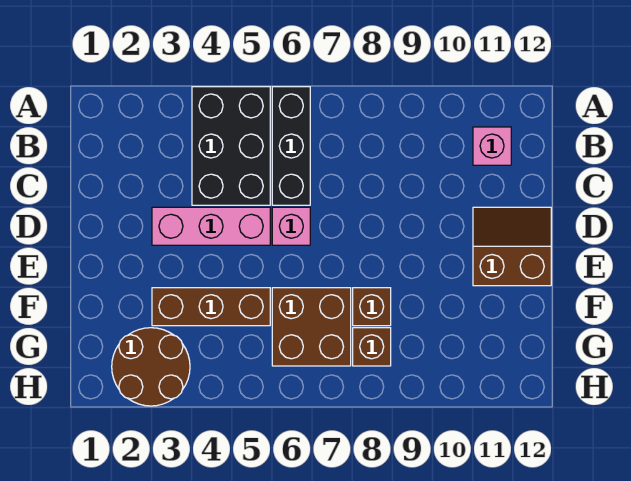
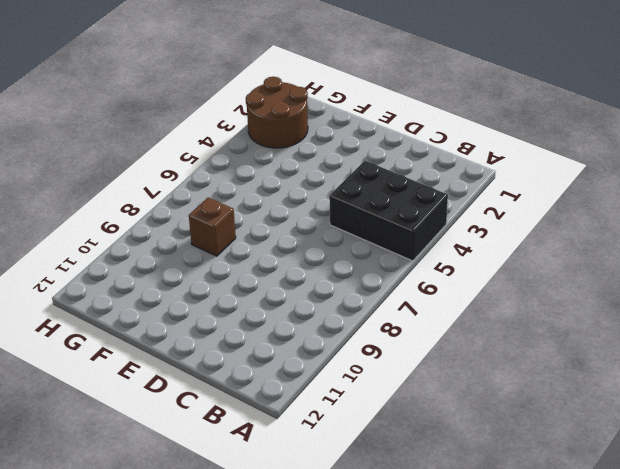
none -> black brick A6:C6 level 1
none -> pink brick B11 level 1

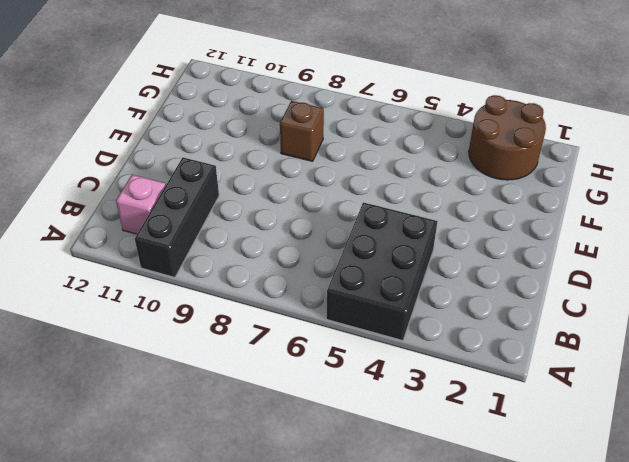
black brick A10:C10 level 1 -> black brick A6:C6 level 1
none -> pink brick D3:D5 level 1
none -> pink brick D6 level 1

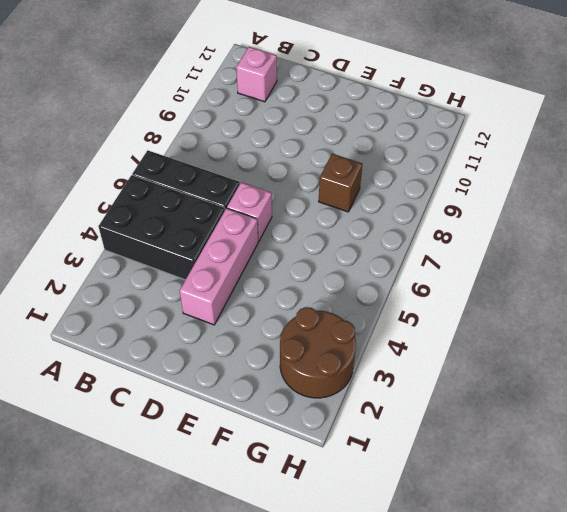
none -> brown slope D11:E12 level 1 top E
none -> brown brick F3:F5 level 1

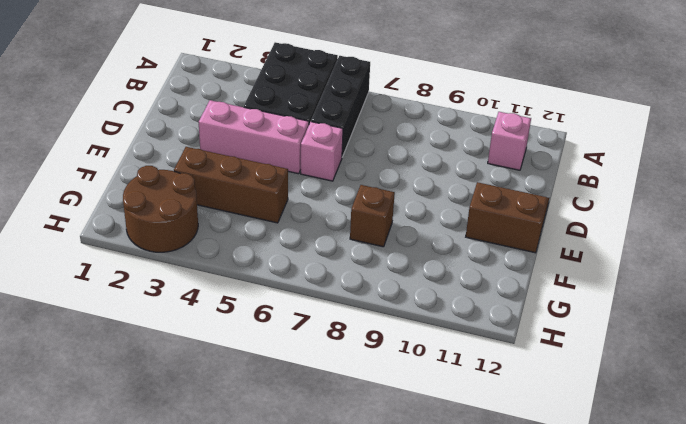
none -> brown brick F6:G7 level 1
none -> brown brick G8 level 1

